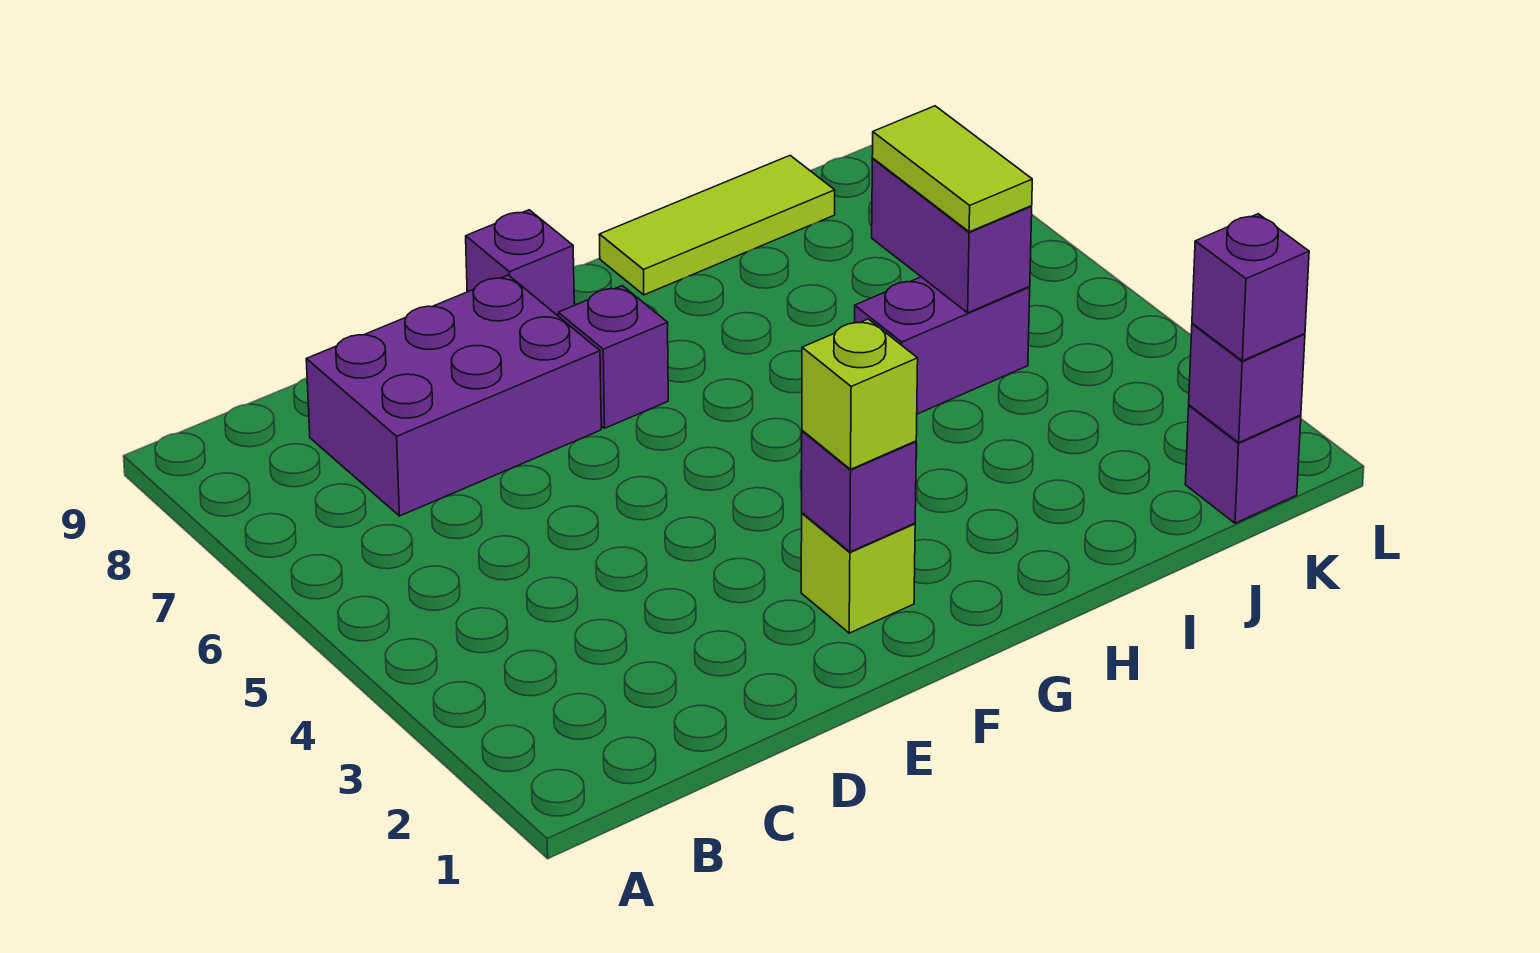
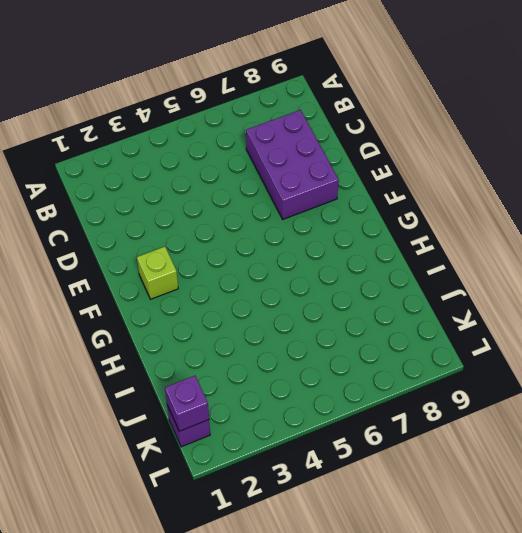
none -> purple brick F7 level 1
none -> purple brick F9 level 1
none -> lime tile H9:J9 level 1

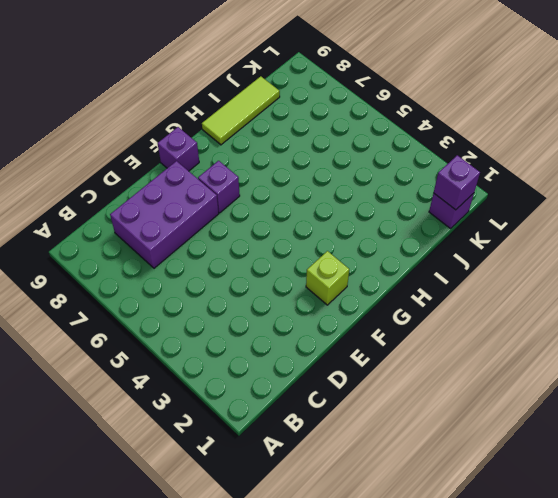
none -> purple brick I5:J5 level 1
none -> purple brick F2 level 2
none -> purple brick J5:J6 level 2

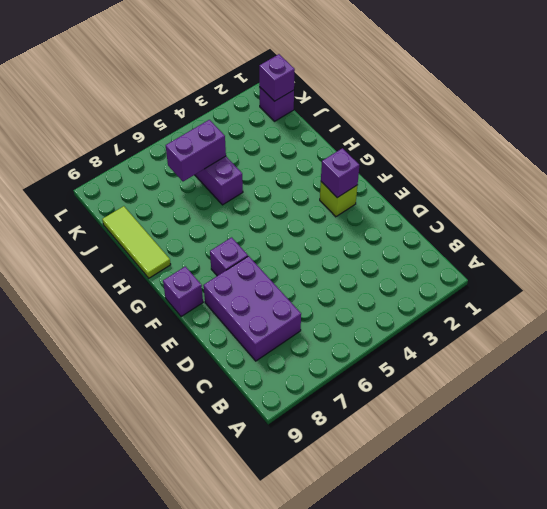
none -> lime brick F2 level 3
none -> lime tile J5:J6 level 3
none -> purple brick K1 level 3

